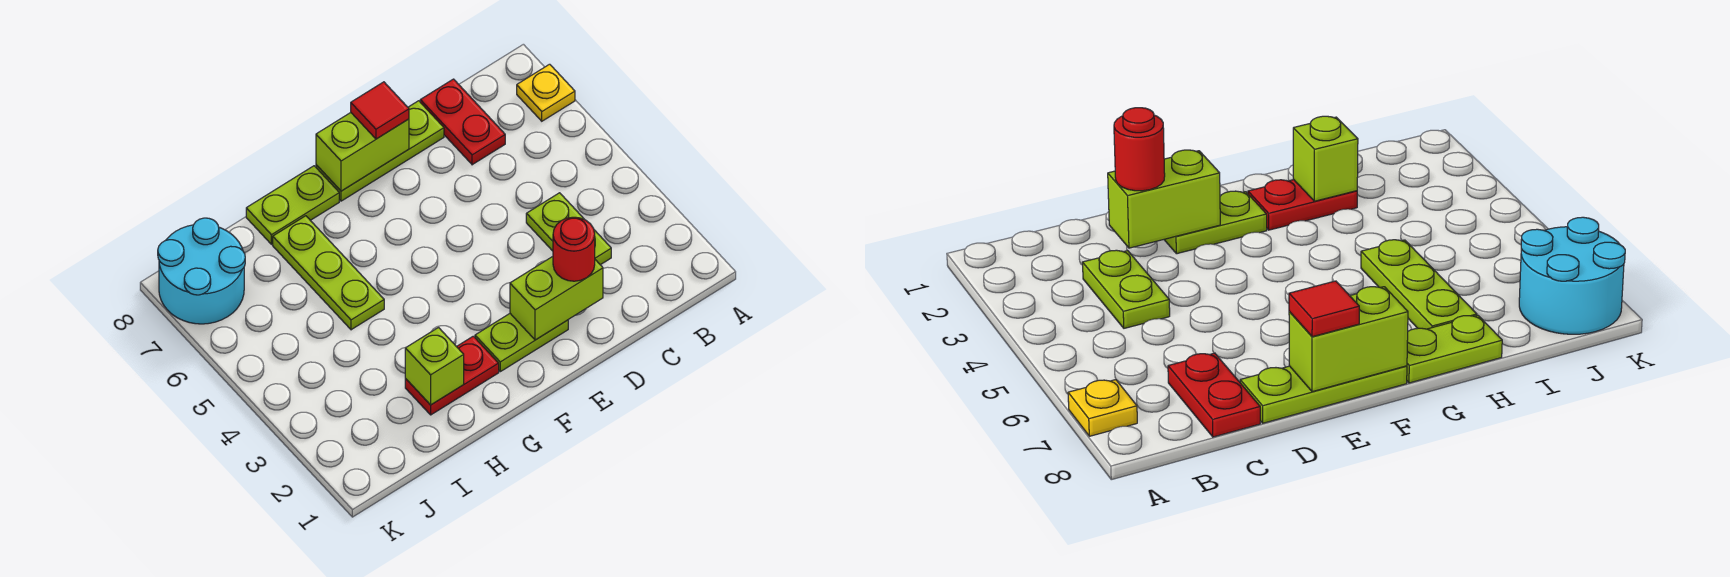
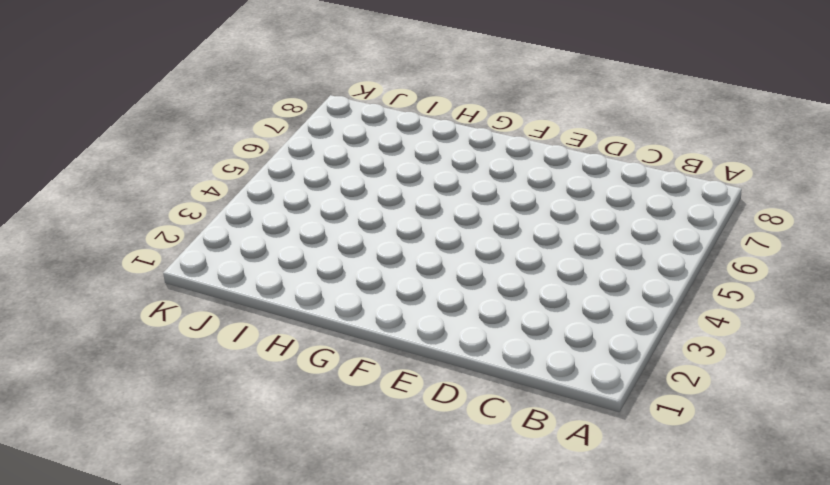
none -> yellow plate A7 level 1
none -> lime plate C3:C4 level 1
none -> red plate C7:C8 level 1

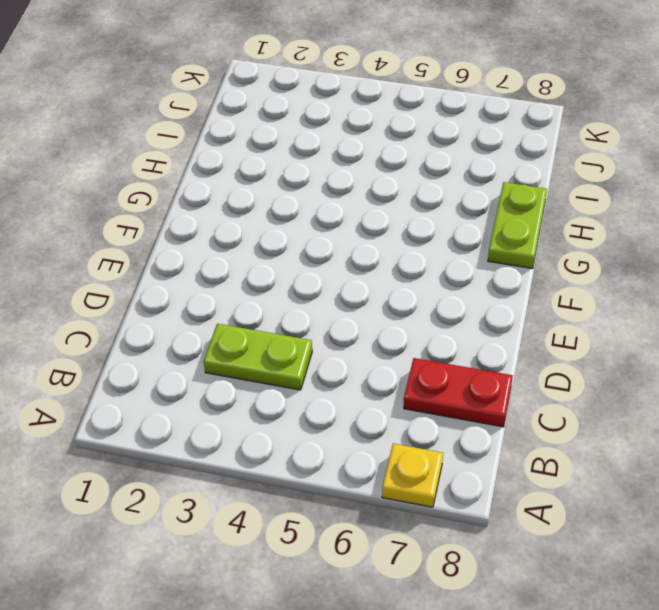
none -> lime plate D8:F8 level 1
none -> lime plate E2:F2 level 1
none -> red plate G2:H2 level 1

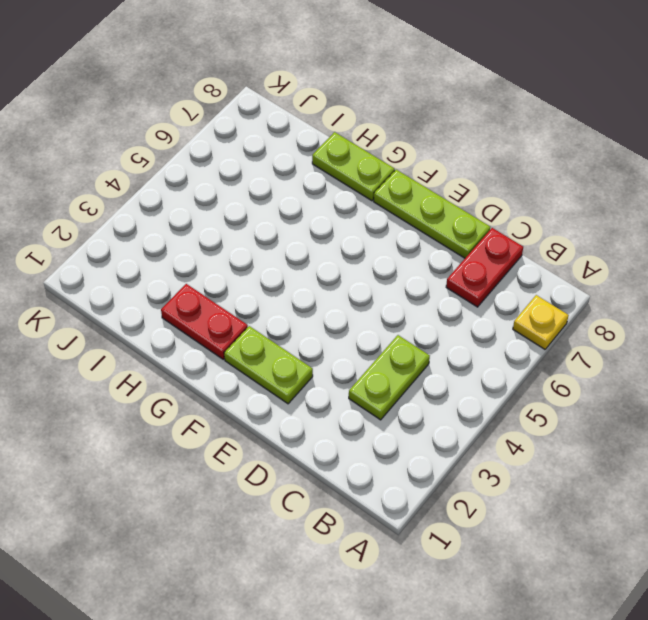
none -> lime plate H5:H7 level 1
none -> cyan round brick J7:K8 level 1
none -> lime brick D2:E2 level 2

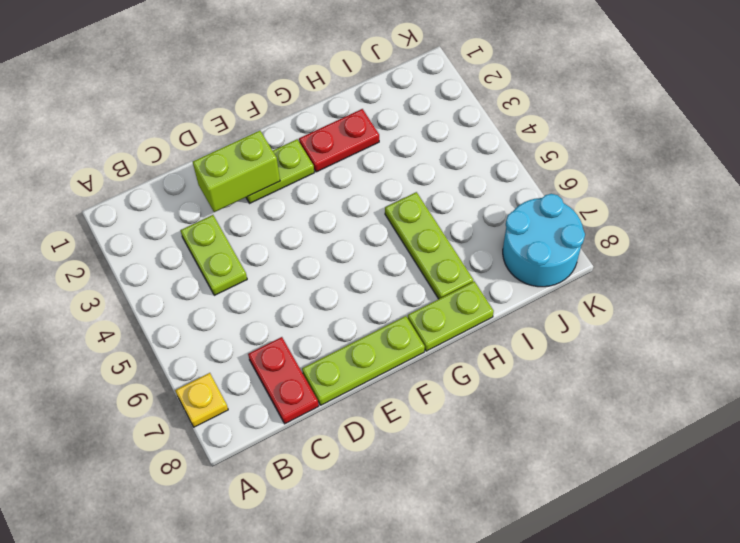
none -> lime brick E8:F8 level 2
none -> lime brick H2 level 2
none -> red round brick D2 level 3

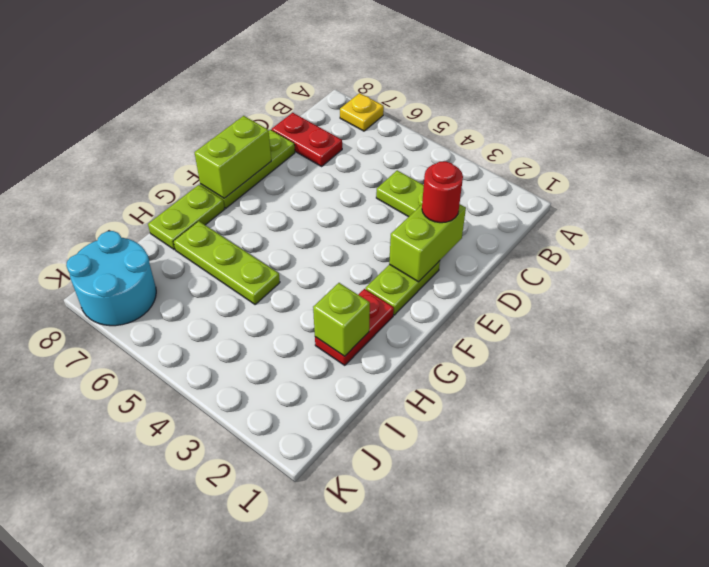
none -> red tile E8 level 3

